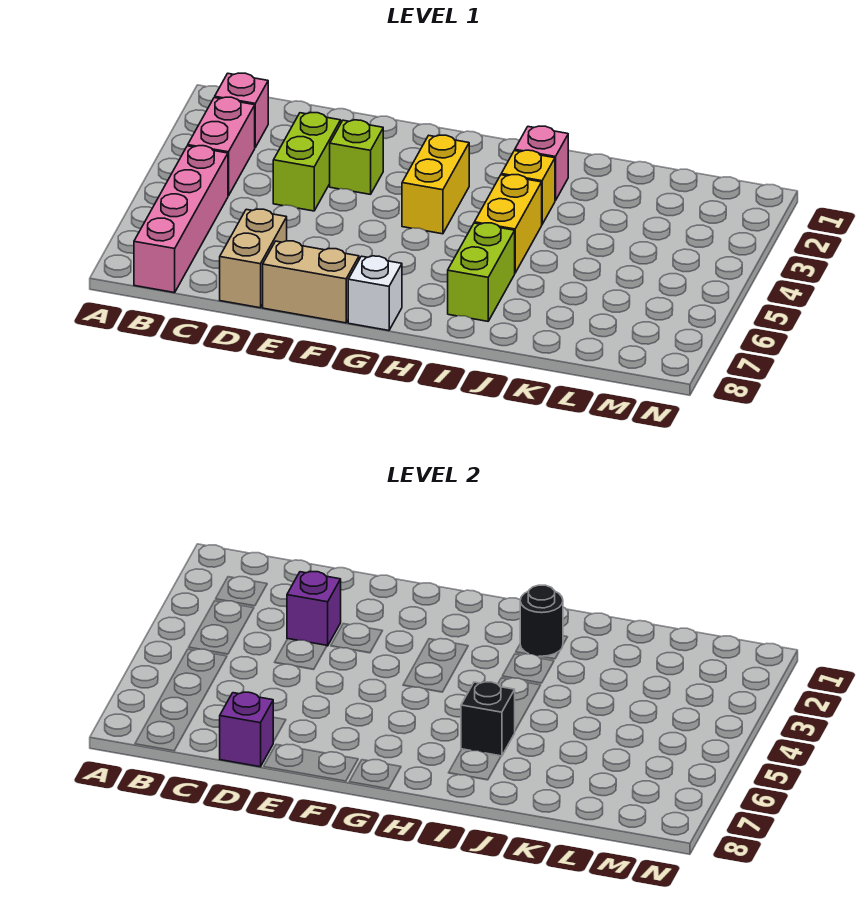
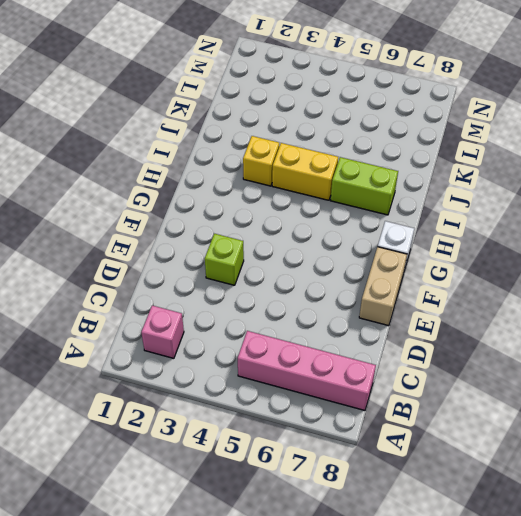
none -> pink brick B3:B4 level 1
none -> lime brick D3:D4 level 1
none -> tan brick D7:D8 level 1

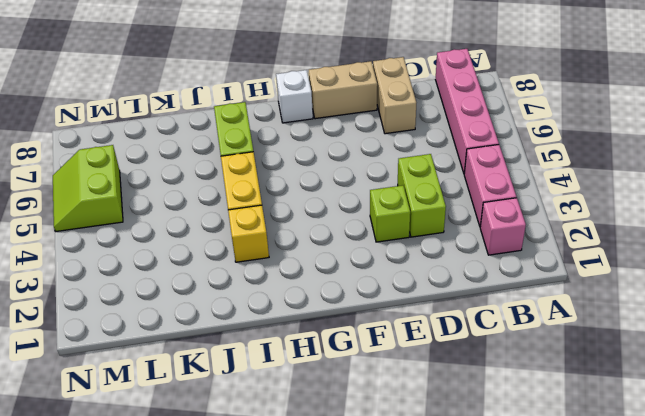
lime slope M5:N6 level 1 top M -> none
none -> yellow brick G3:G4 level 1
none -> pink brick I2 level 1
none -> purple brick D3 level 2

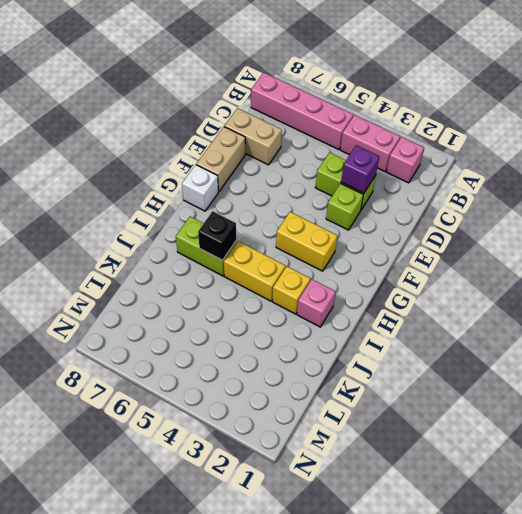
none -> purple brick D8 level 2
none -> black round brick I2 level 2

